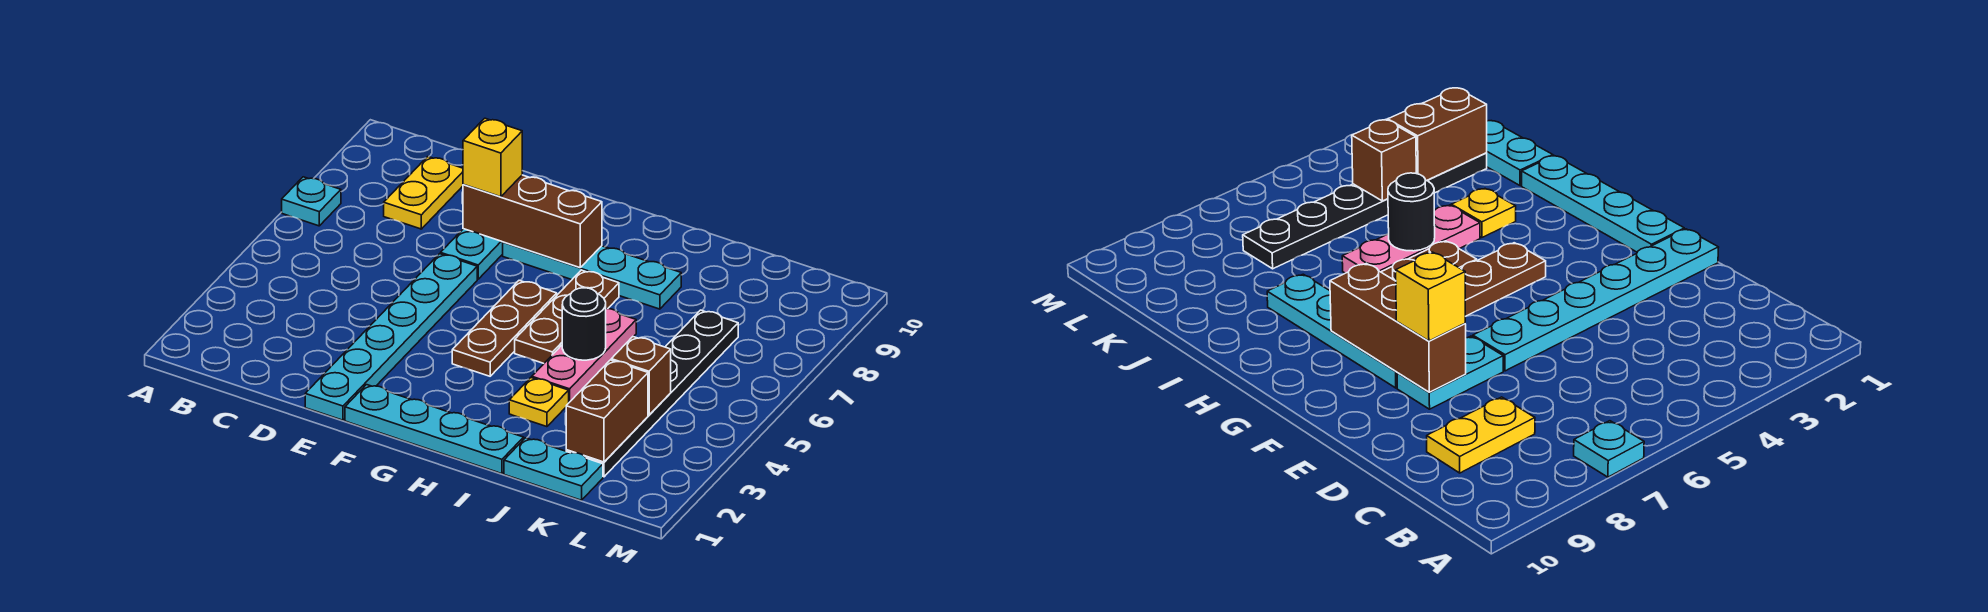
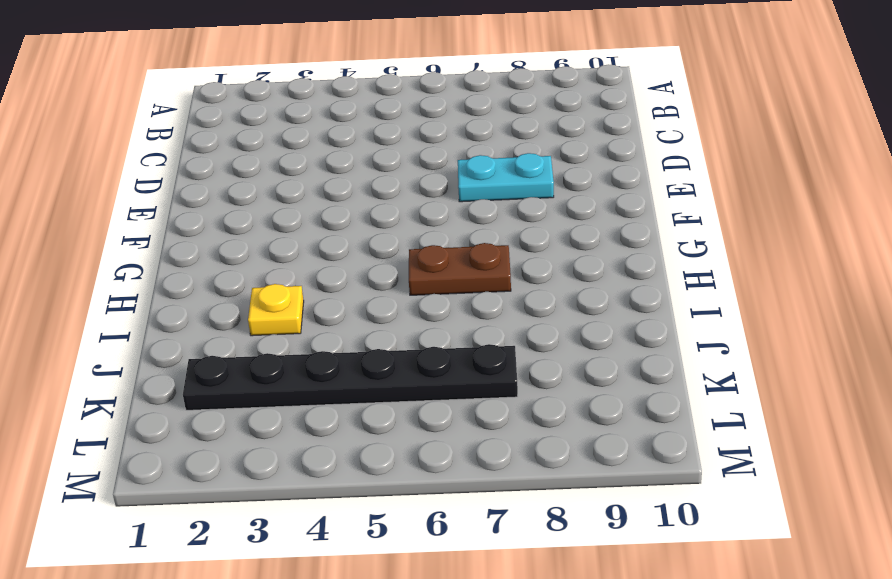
brown plate H6:H7 level 1 -> brown plate H5:H7 level 1
none -> cyan plate A7 level 1
none -> yellow plate C8:C9 level 1
none -> cyan plate E1:E6 level 1

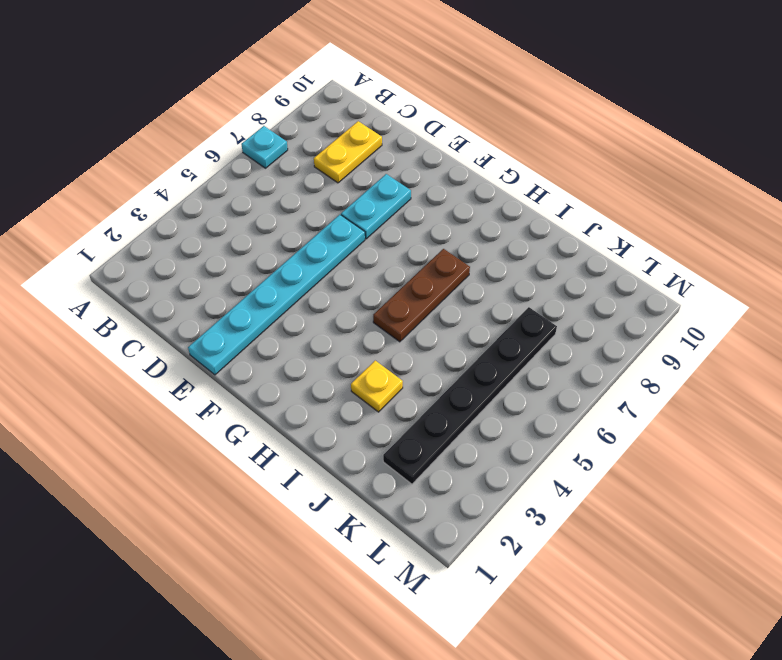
none -> cyan plate F1:I1 level 1
none -> cyan plate F8:I8 level 1
none -> brown plate G4:G6 level 1

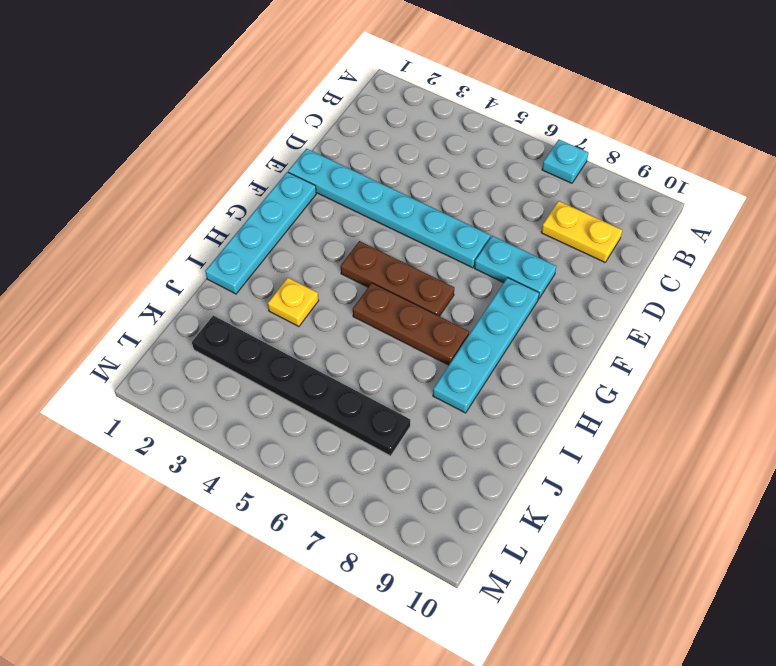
none -> pink plate I4:I6 level 1
none -> cyan plate J1:K1 level 1
none -> brown brick E8:G8 level 2

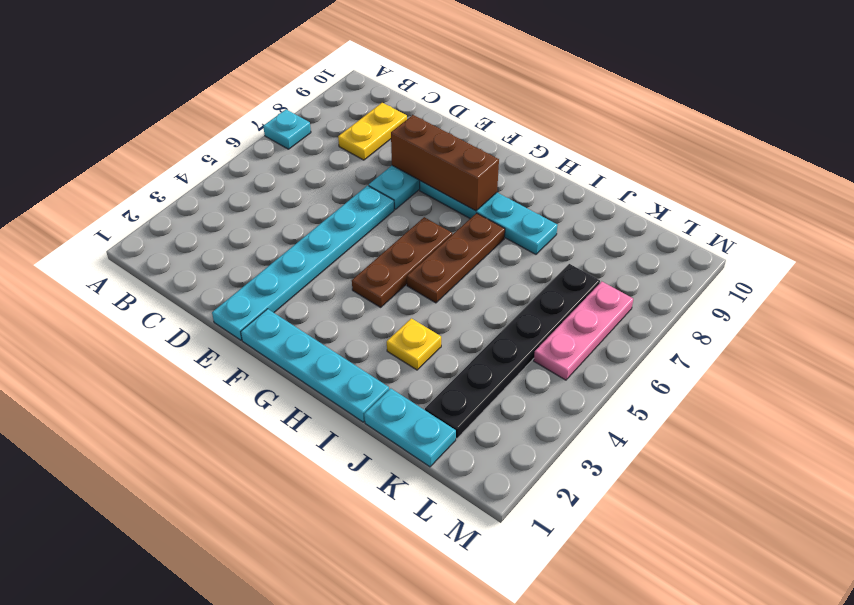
pink plate L5:L7 level 1 -> pink plate I4:I6 level 1
none -> black round brick I5 level 2
none -> brown brick K2:K3 level 2
none -> brown brick K4 level 2

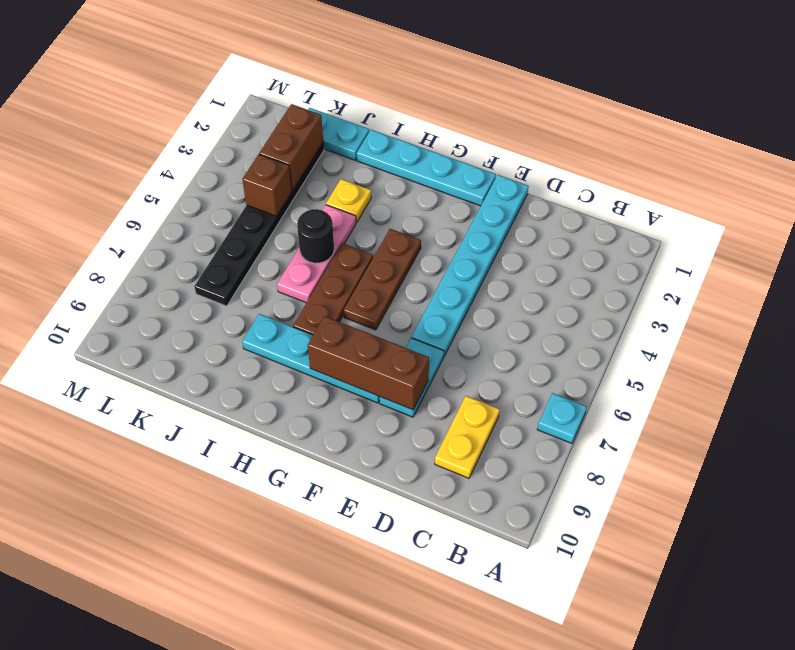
none -> yellow brick E8 level 3

